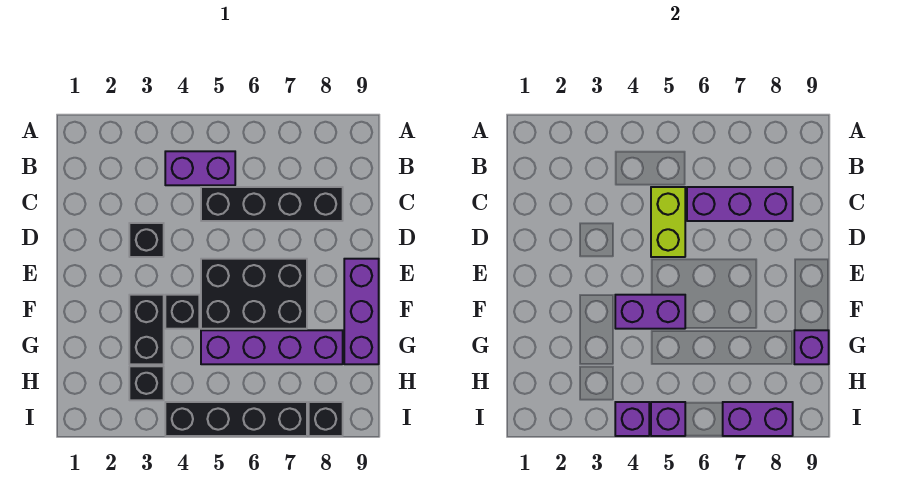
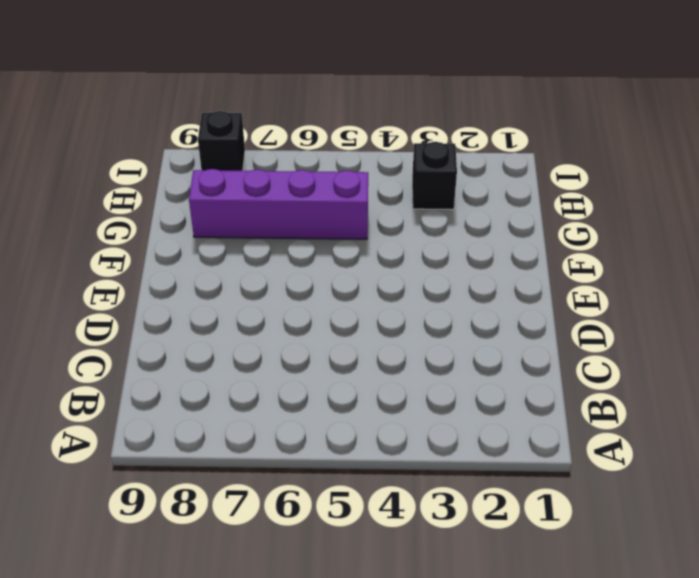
none -> purple brick B4:B5 level 1
none -> black brick C5:C8 level 1
none -> black brick D3 level 1

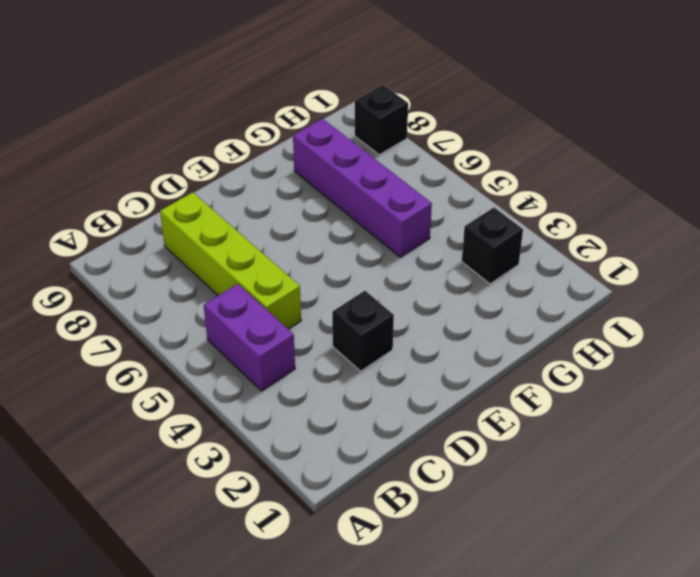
lime brick C5:C8 level 1 -> black brick C5:C8 level 1
none -> black brick E5:F7 level 1
none -> purple brick E9:G9 level 1
none -> black brick F3:G3 level 1

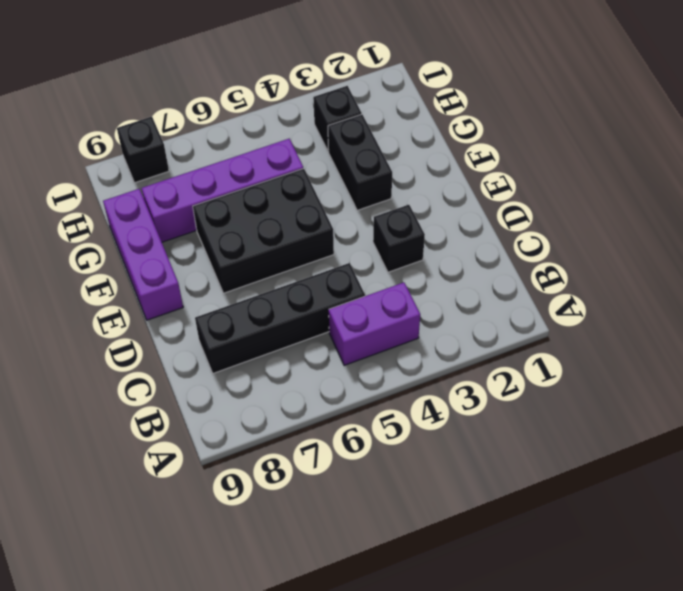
none -> black brick F4 level 1
none -> black brick I4:I7 level 1
none -> lime brick C5:D5 level 2

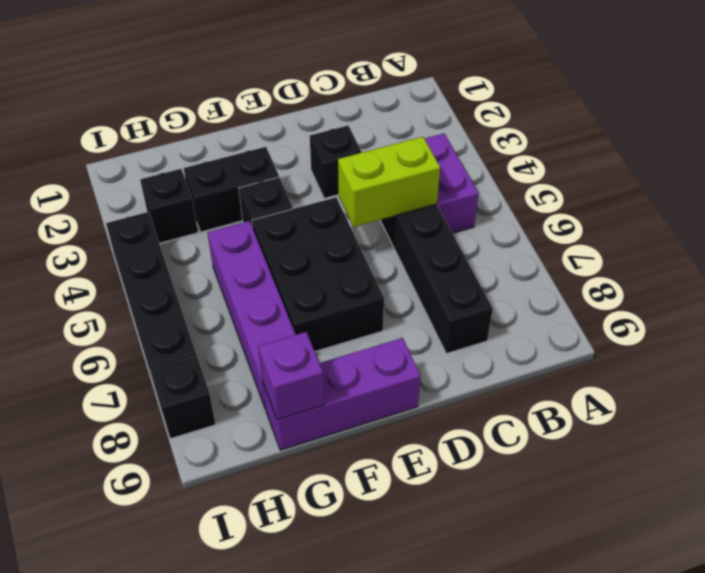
none -> purple brick C6:C8 level 2
none -> purple brick F4:F5 level 2
none -> purple brick I4 level 2

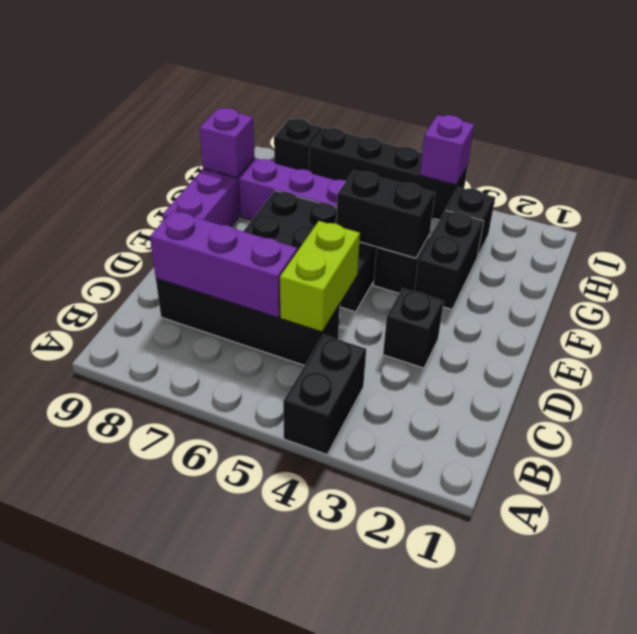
black brick A4:B4 level 1 -> purple brick B4:B5 level 1
black brick F4:F5 level 2 -> purple brick F4:F5 level 2
none -> purple brick I5 level 2
none -> purple brick I7:I8 level 2

